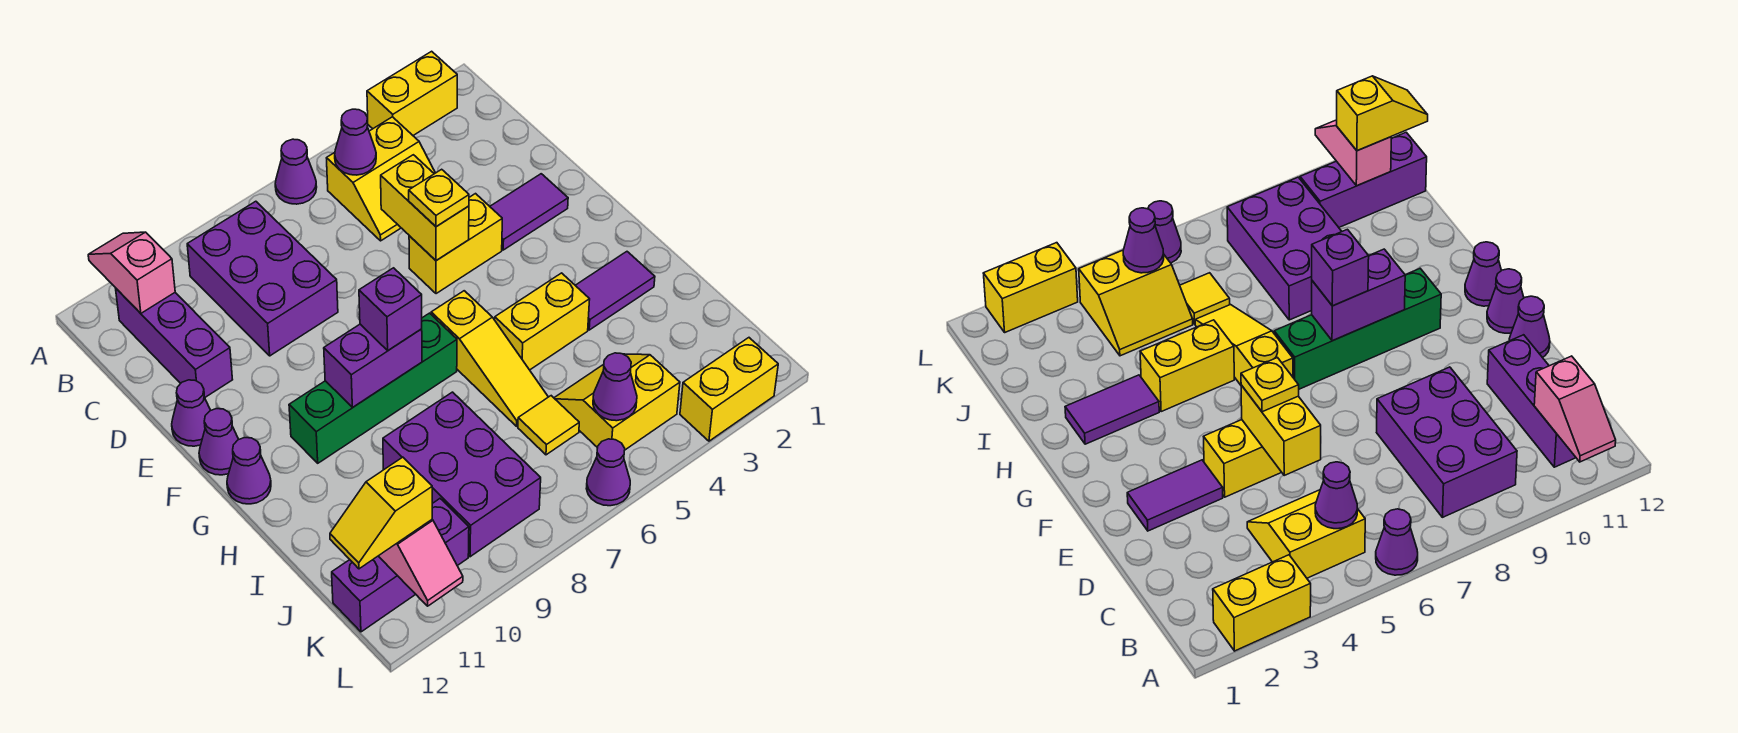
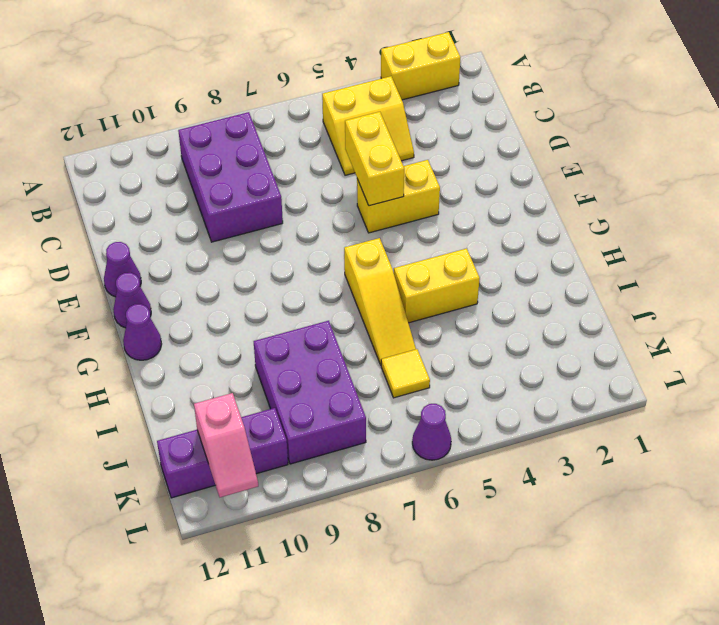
none -> purple cone A6 level 1
none -> purple brick B11:D11 level 1
none -> purple tile E2:E3 level 1

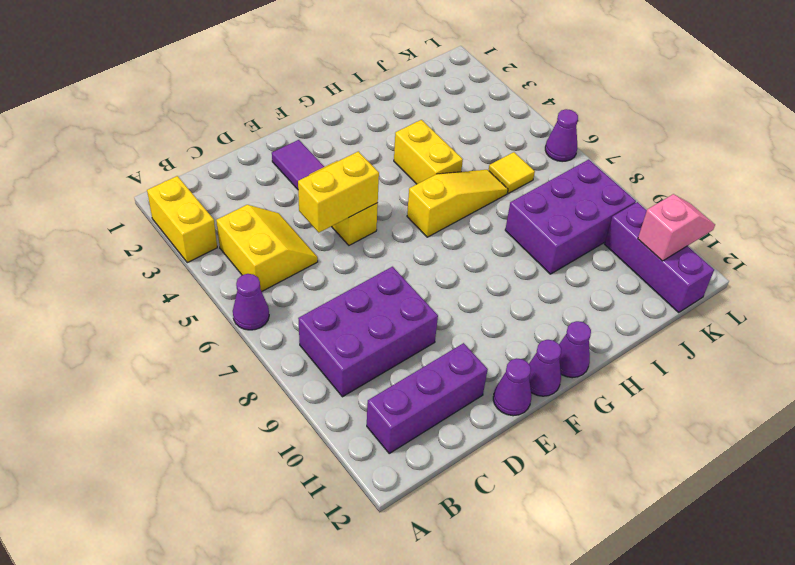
none -> green brick G7:G10 level 1
none -> purple tile H2:H3 level 1
none -> yellow slope J4:K5 level 1 top K

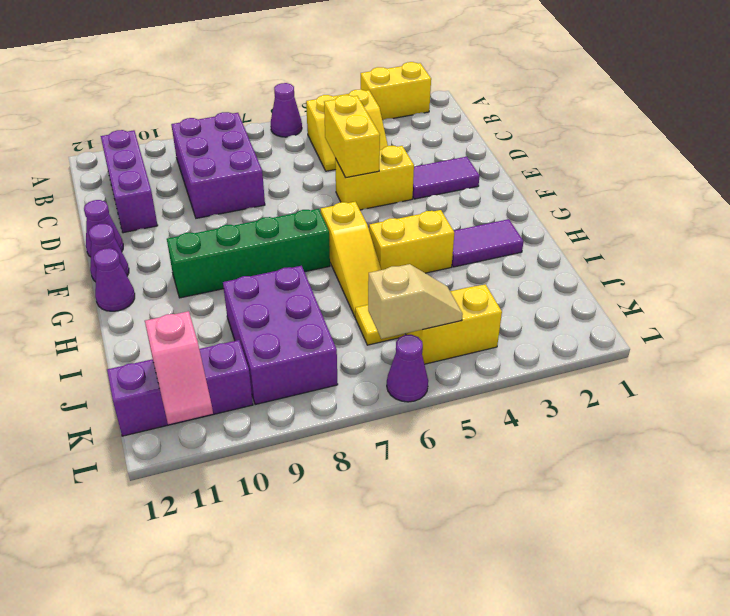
tan slope K5:K6 level 2 top 6 -> purple cone K5 level 2
none -> yellow brick L2:L3 level 1
none -> pink slope A11:B11 level 2 top B
none -> purple cone B5 level 2

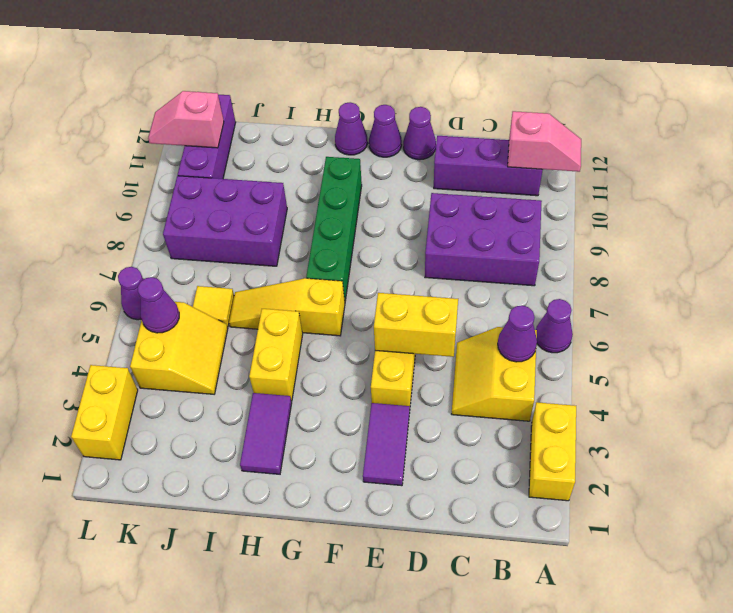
none -> purple brick G8:G9 level 2
none -> yellow plate E5 level 3
none -> purple brick G8 level 3

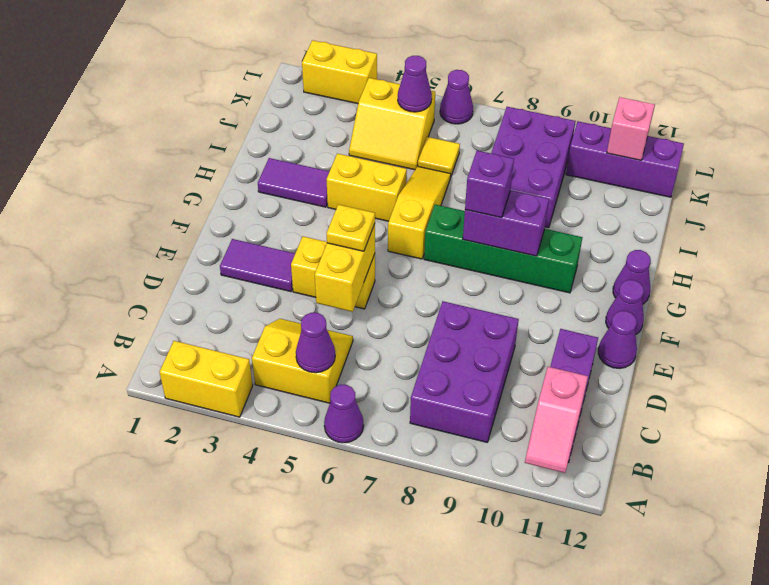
none -> yellow slope K11:K12 level 3 top 11

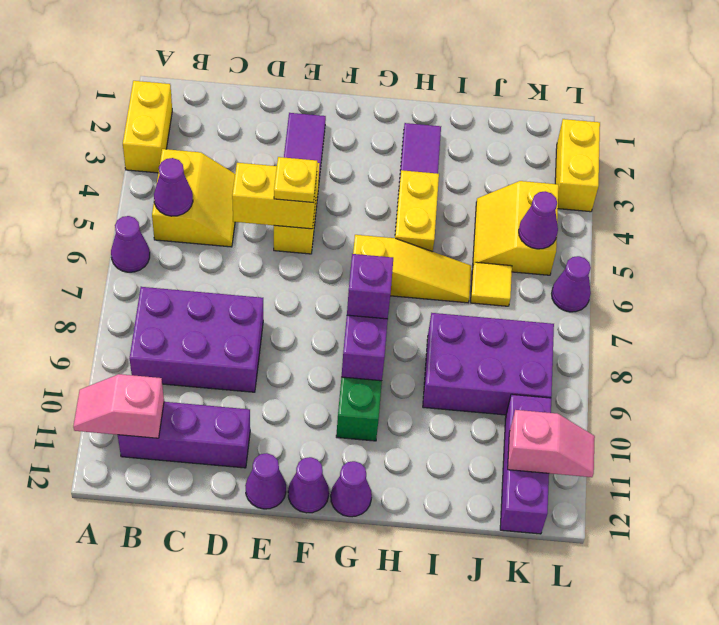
none -> yellow slope K11:K12 level 3 top 11

